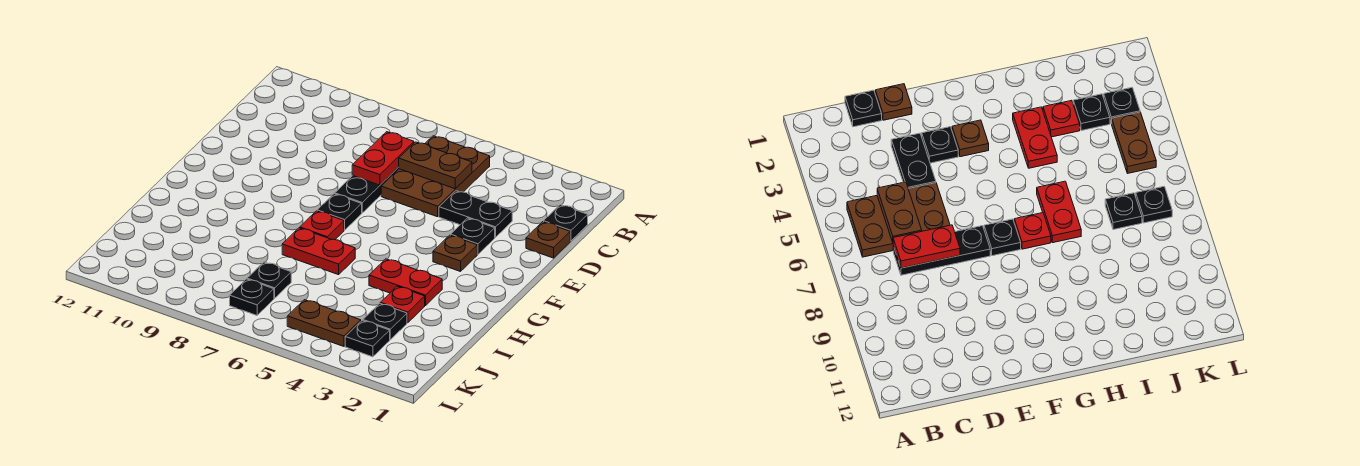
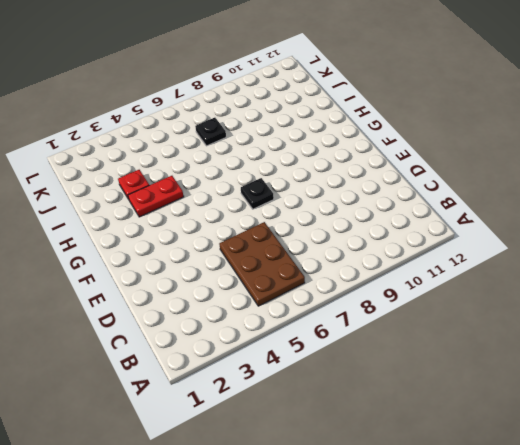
none -> black plate C1 level 1
none -> black plate C7:E7 level 1
none -> brown plate D1 level 1

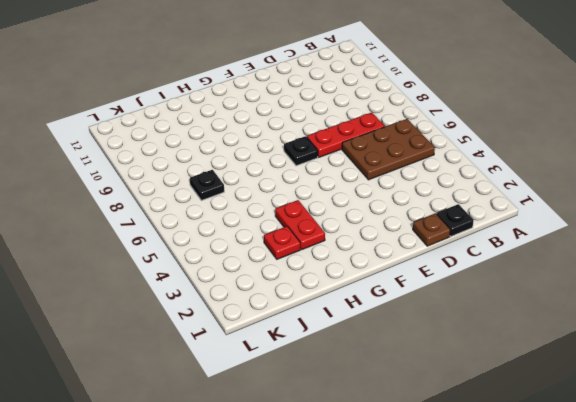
red plate C7:E7 level 1 -> black plate C7:E7 level 1
none -> black plate D3:D4 level 1
none -> black plate E3 level 1
none -> brown plate F3 level 1

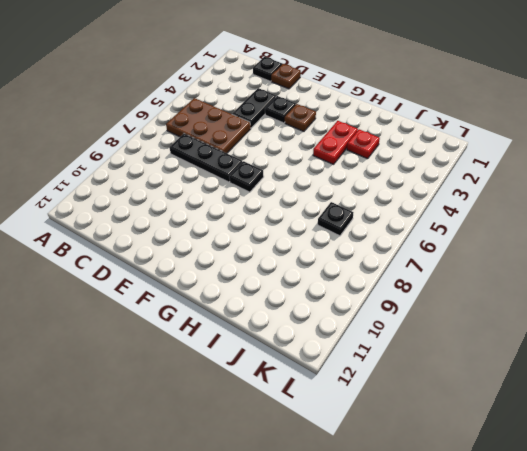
none -> red plate G7 level 1
none -> red plate H6:H7 level 1
none -> black plate J3 level 1

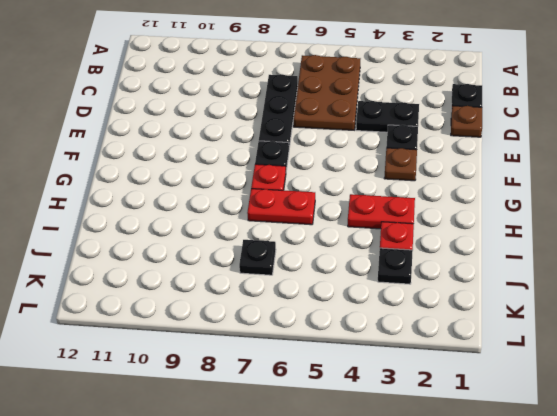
none -> black plate K3 level 1
none -> brown plate K4:K5 level 1
none -> black plate K7 level 1

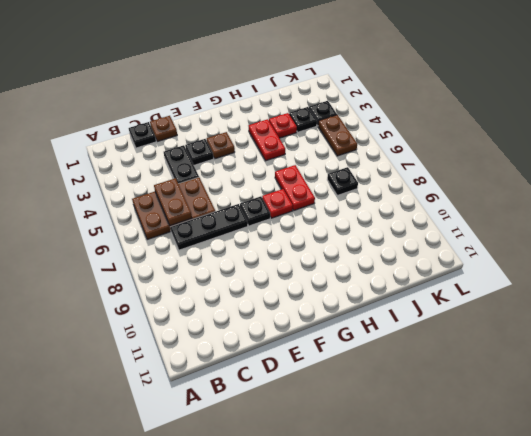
none -> black plate K7 level 1
none -> red plate C7:D7 level 2

